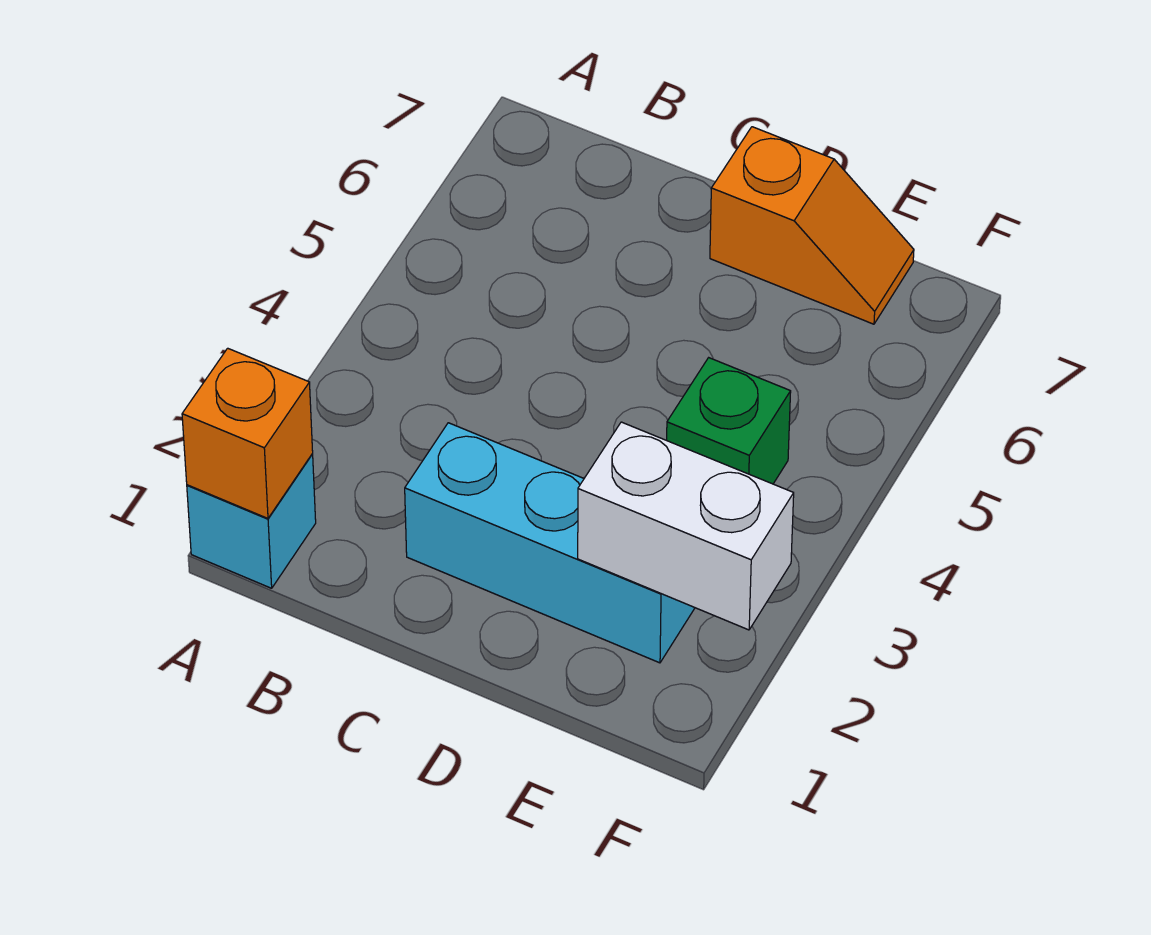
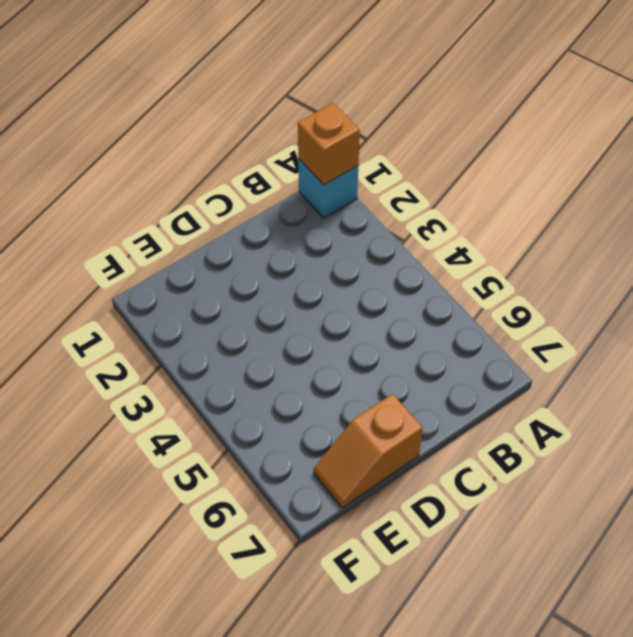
none -> cyan brick C2:E2 level 1
none -> green brick E4 level 1

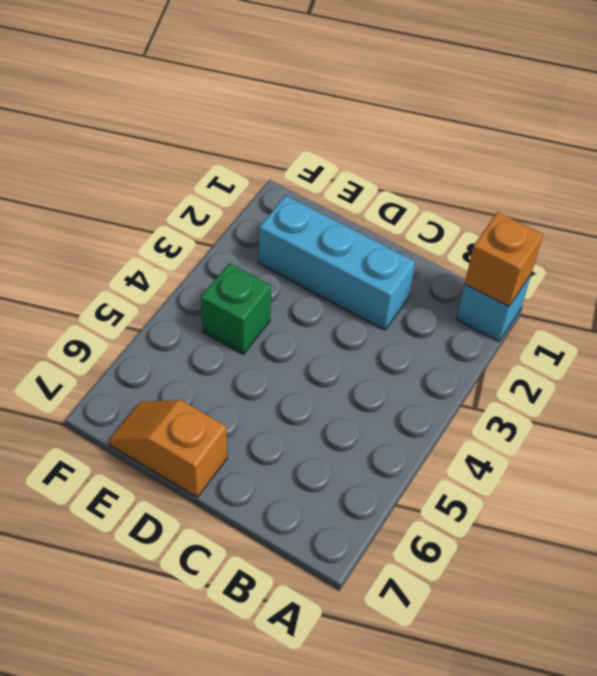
none -> white brick E2:F2 level 2

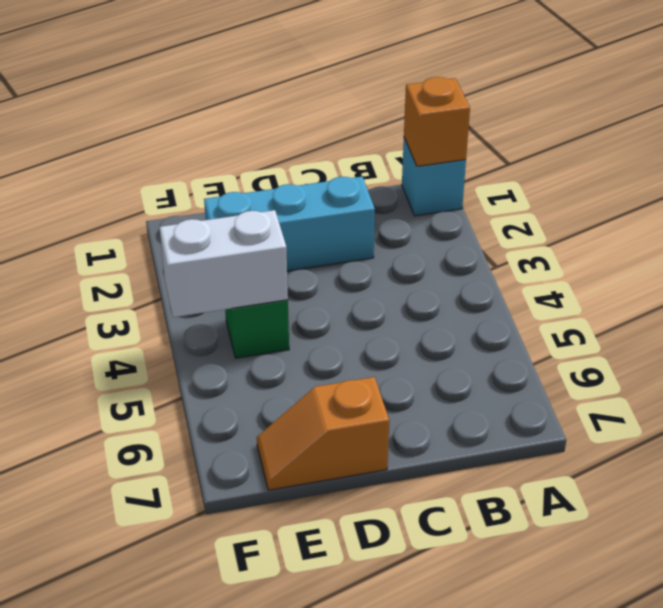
white brick E4:F4 level 2 -> white brick E2:F2 level 2

